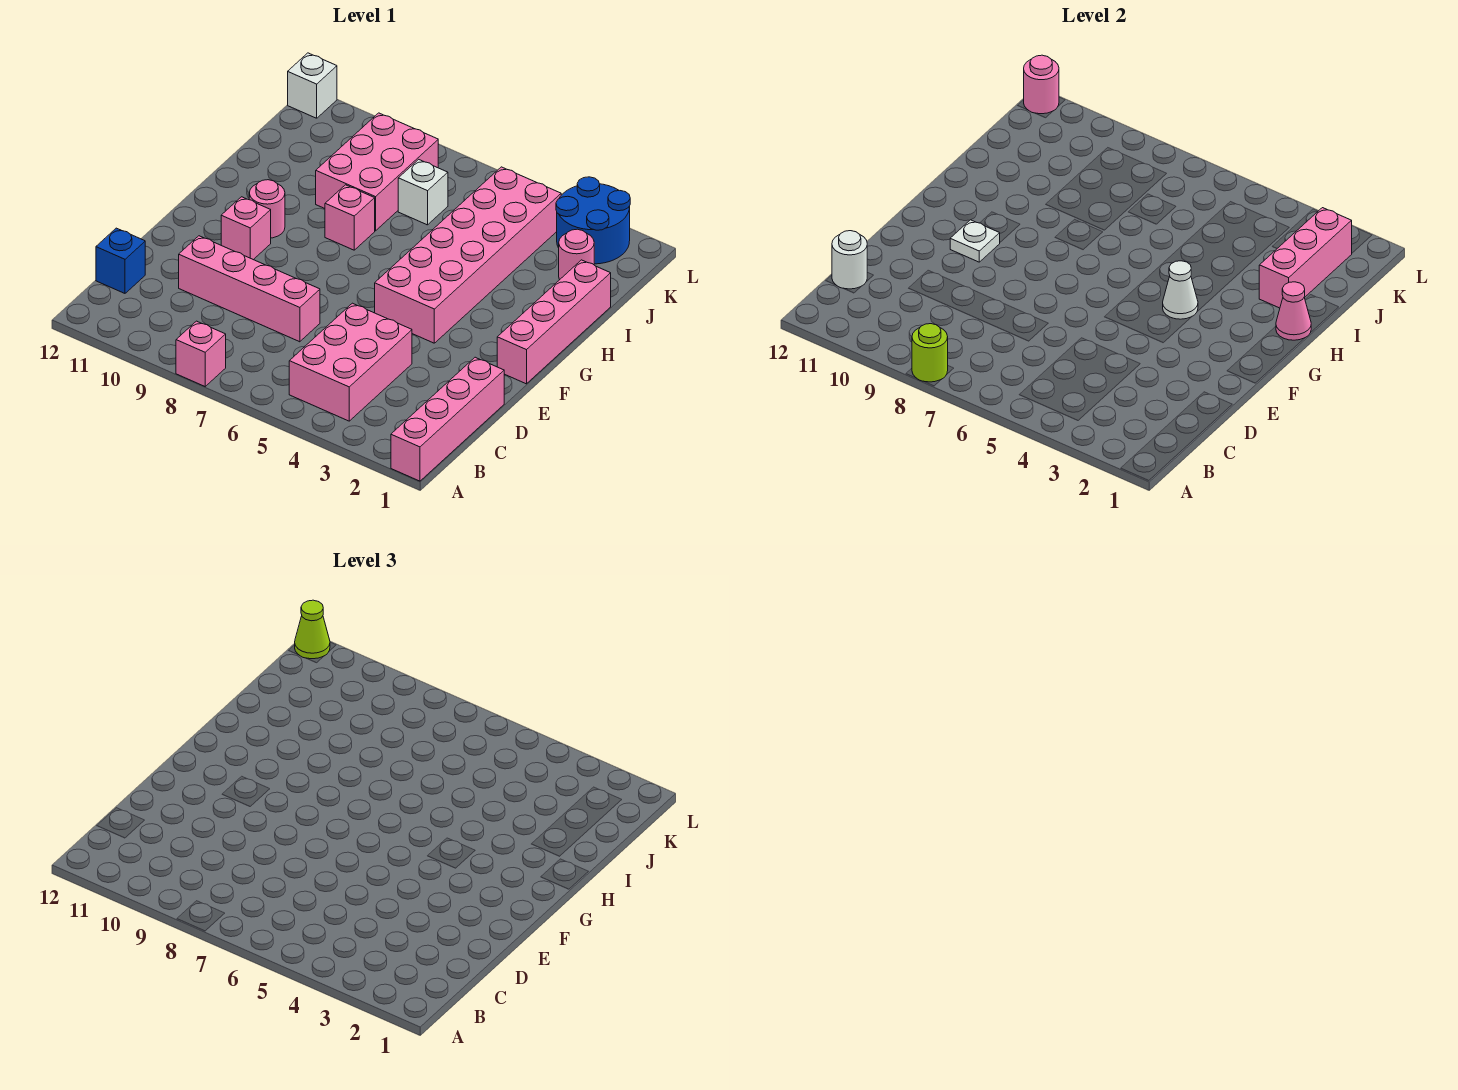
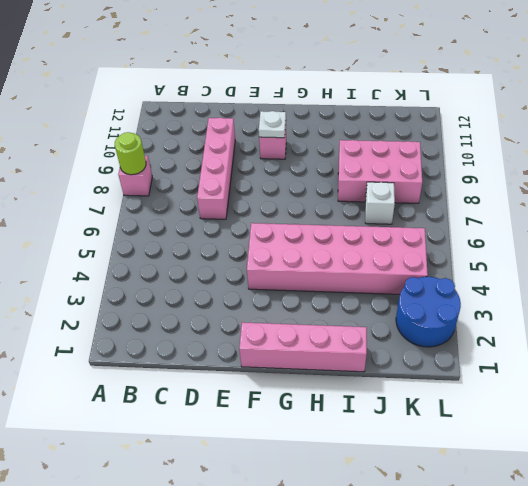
none -> pink brick A1:D1 level 1
none -> pink brick B4:D5 level 1
none -> blue brick C12 level 1

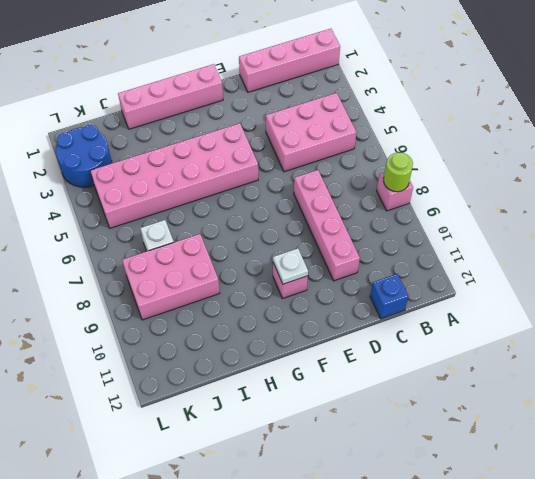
none -> pink round brick G10 level 1
none -> pink brick H8 level 1
none -> pink round brick J2 level 1

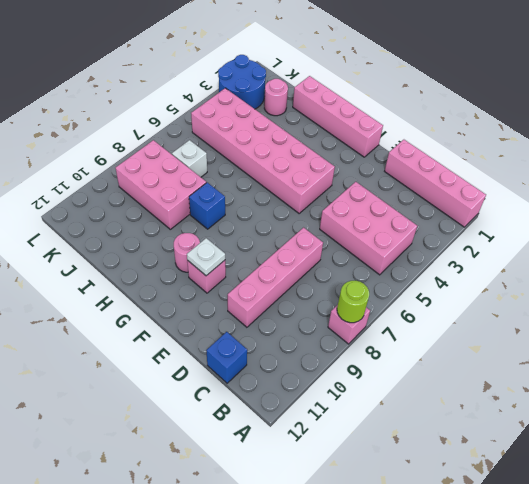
blue brick H8 level 1 -> pink brick H8 level 1
none -> white brick L12 level 1
none -> white round brick C12 level 2
none -> white cone G4 level 2

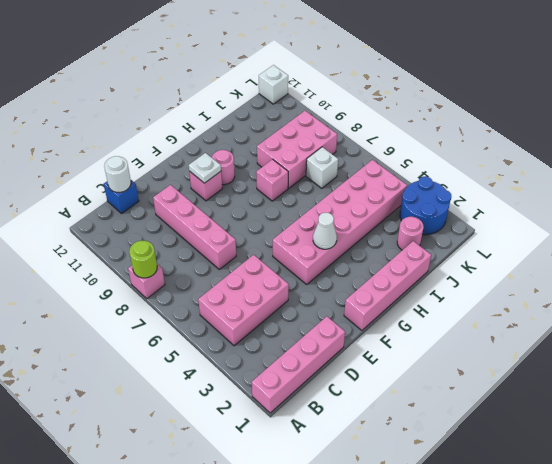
none -> pink cone H1 level 2
none -> pink brick I2:K2 level 2
none -> pink round brick L12 level 2

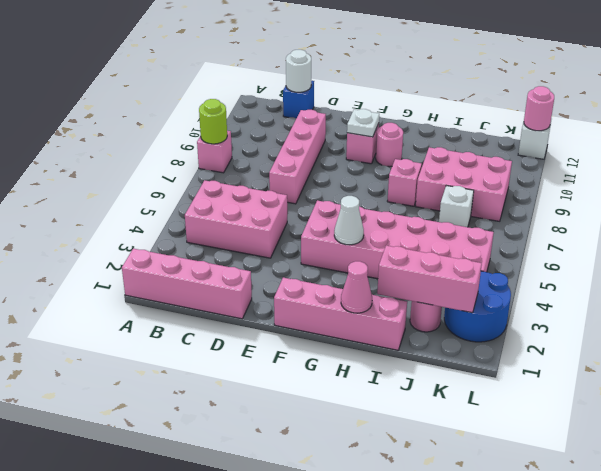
none -> lime cone L12 level 3

